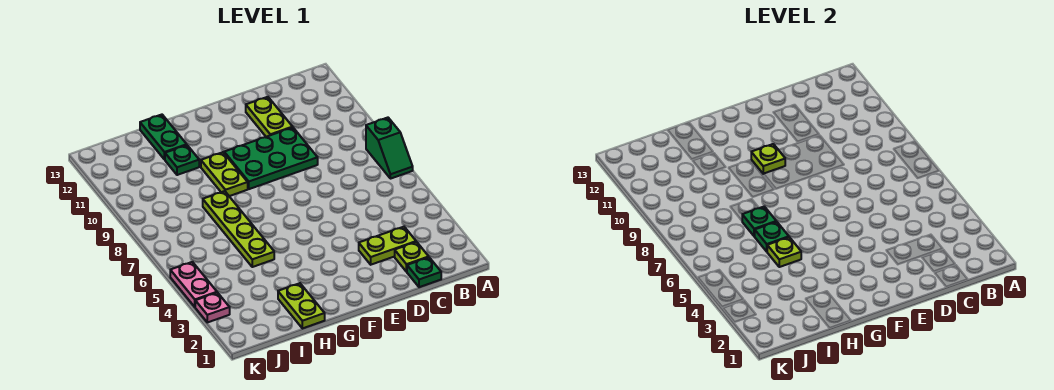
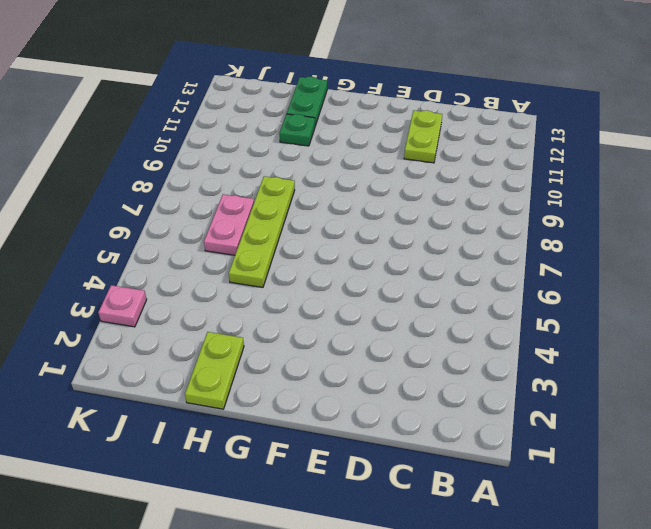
pink plate I6:I7 level 1 -> pink plate K4:K5 level 1
none -> green slope A7:A8 level 1 top 8
none -> green plate C1 level 1
none -> lime plate C2 level 1

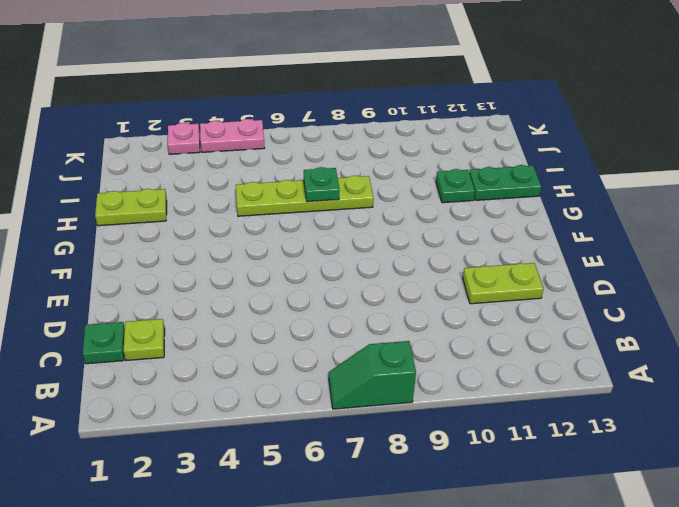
none -> lime plate C3:D3 level 1
none -> green plate D9:F10 level 1
none -> lime plate G9:G10 level 1

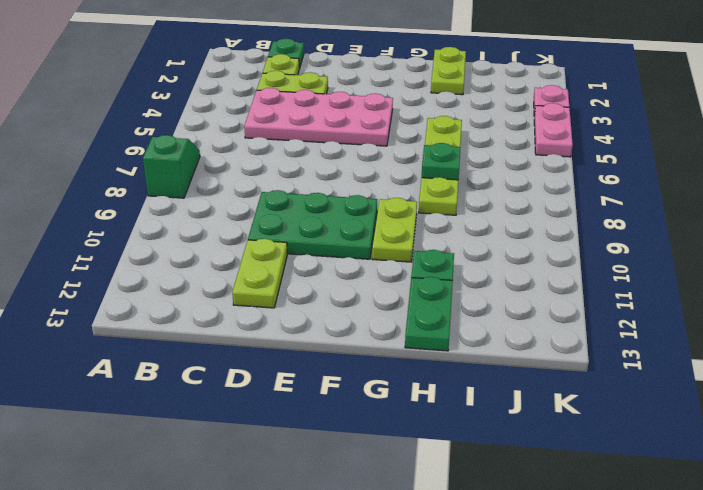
pink plate C4:F5 level 1 -> none
none -> lime plate F10 level 2
none -> lime plate H5 level 2
none -> green plate H6 level 2

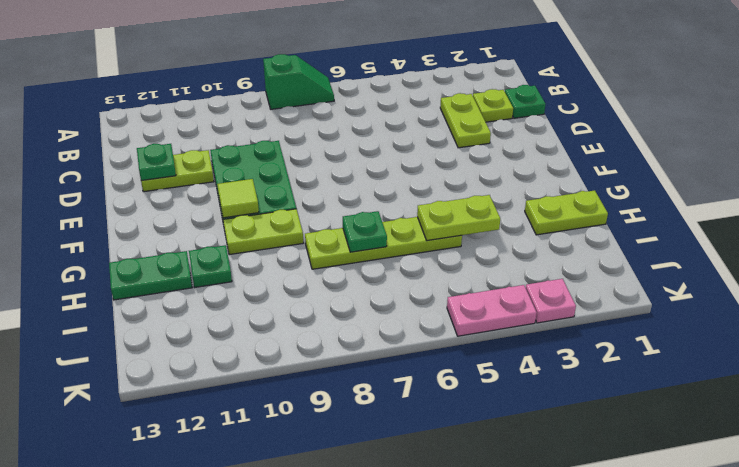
green plate D12 level 2 -> green plate H6 level 2
lime tile F10 level 2 -> lime plate F10 level 2
lime plate H4:H5 level 2 -> lime plate H5 level 2

